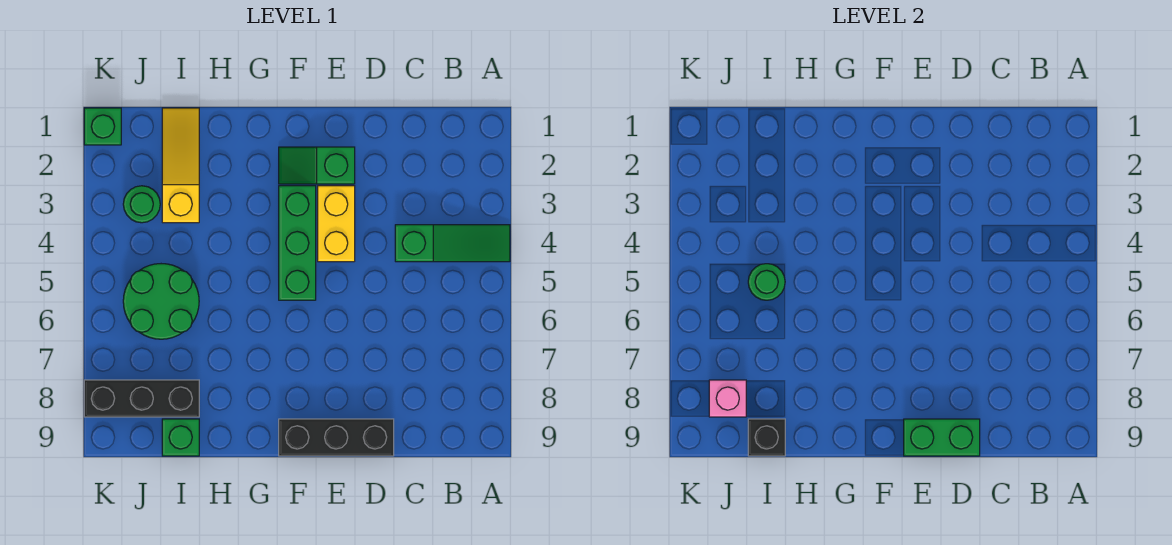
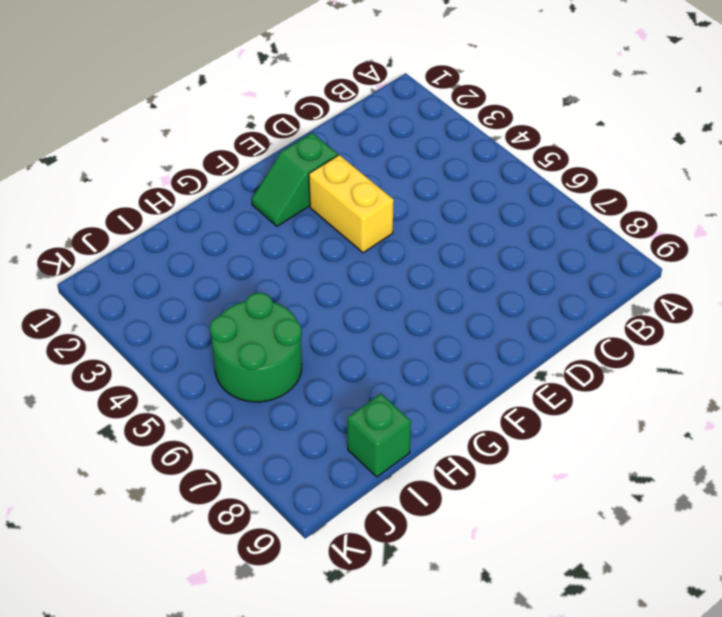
none -> green slope A4:C4 level 1 top C
none -> black brick D9:F9 level 1
none -> green brick F3:F5 level 1

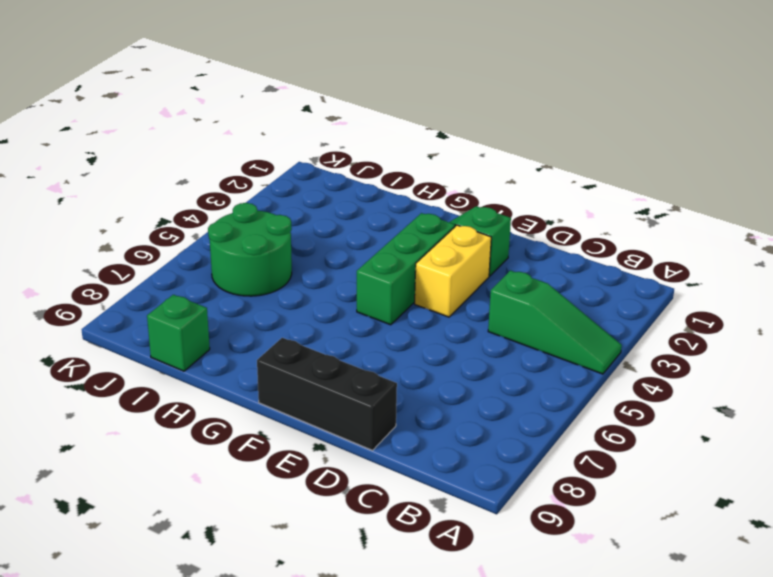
none -> yellow slope I1:I3 level 1 top 3
none -> black brick I8:K8 level 1
none -> green round brick J3 level 1

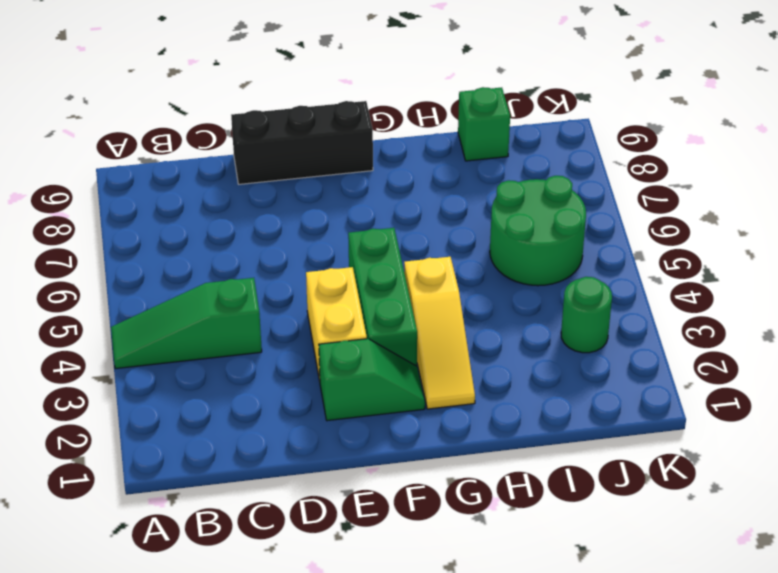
yellow slope G2:G4 level 1 top 4 -> yellow slope I1:I3 level 1 top 3
none -> black brick I8:K8 level 1
none -> green brick K1 level 1
none -> green brick D9:E9 level 2

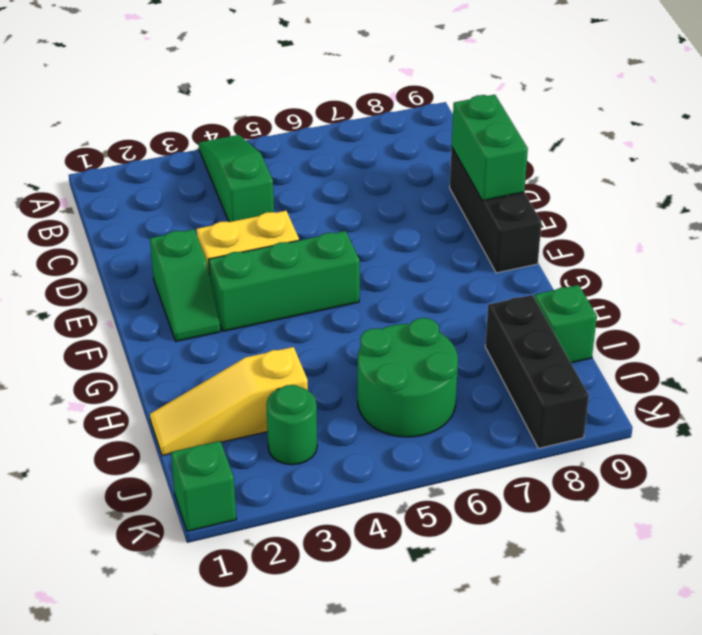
none -> green round brick I5 level 2
none -> black brick I9 level 2
none -> pink brick J8 level 2

